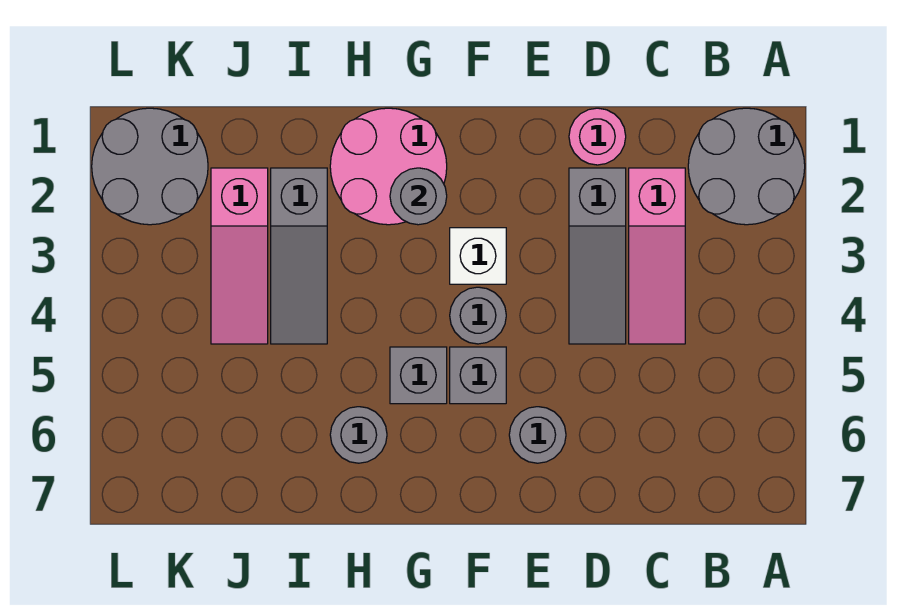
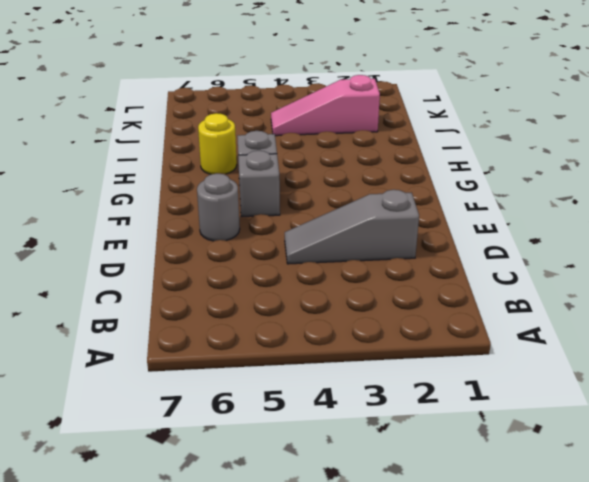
yellow round brick H6 level 1 -> grey round brick H6 level 1
none -> grey round brick A1:B2 level 1
none -> pink slope C2:C4 level 1 top 2
none -> pink round brick D1 level 1

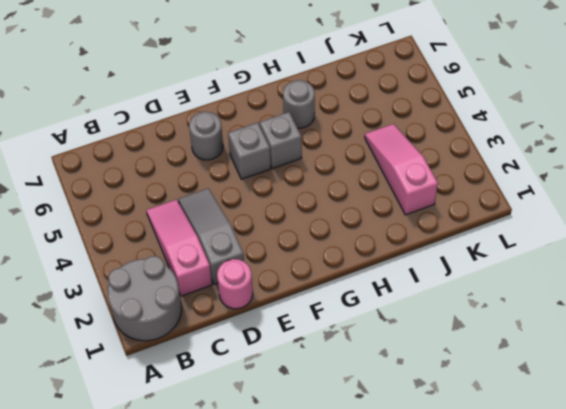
none -> white brick F3 level 1
none -> grey round brick F4 level 1
none -> pink round brick G1:H2 level 1

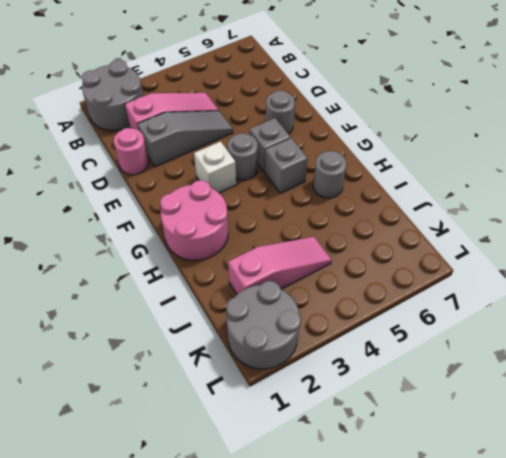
none -> grey slope I2:I4 level 1 top 2
none -> grey round brick G2 level 2

